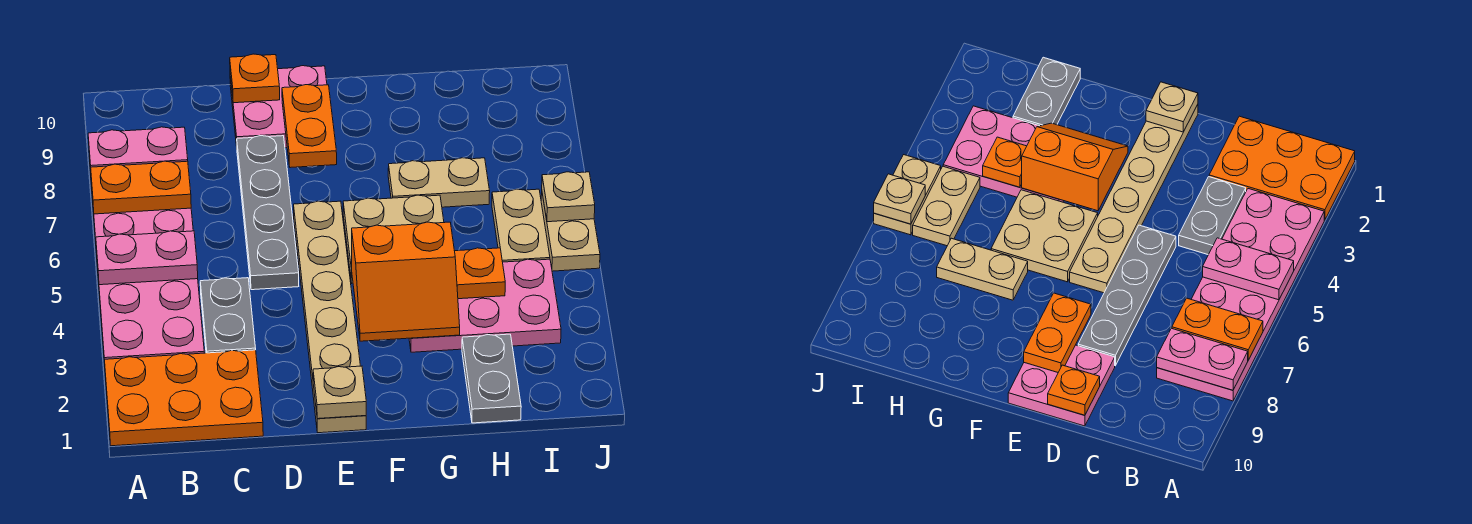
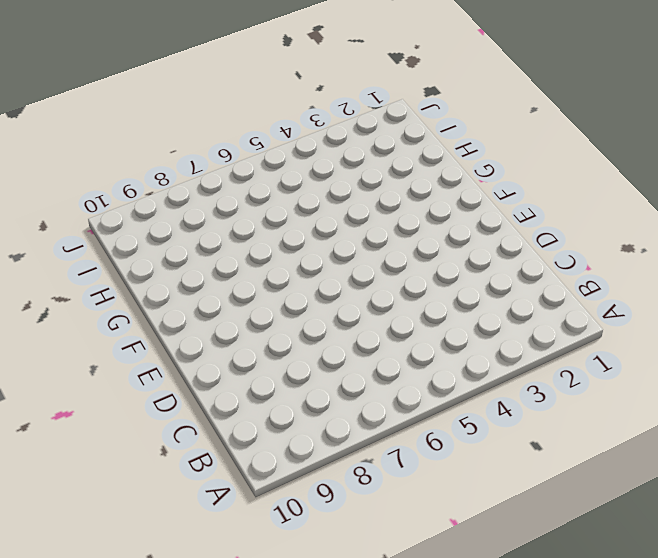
none -> orange plate A1:C2 level 1
none -> pink plate A3:B8 level 1
none -> grey plate C3:C4 level 1

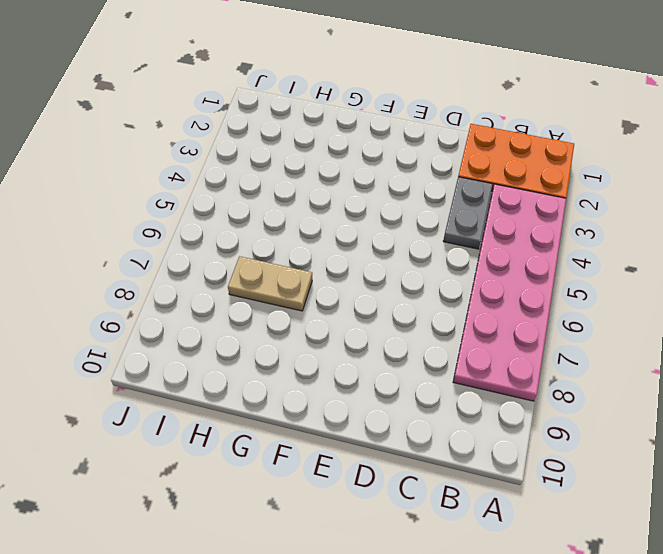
none -> grey plate D5:D8 level 1
none -> pink plate D9:E10 level 1
none -> tan plate E1:E6 level 1

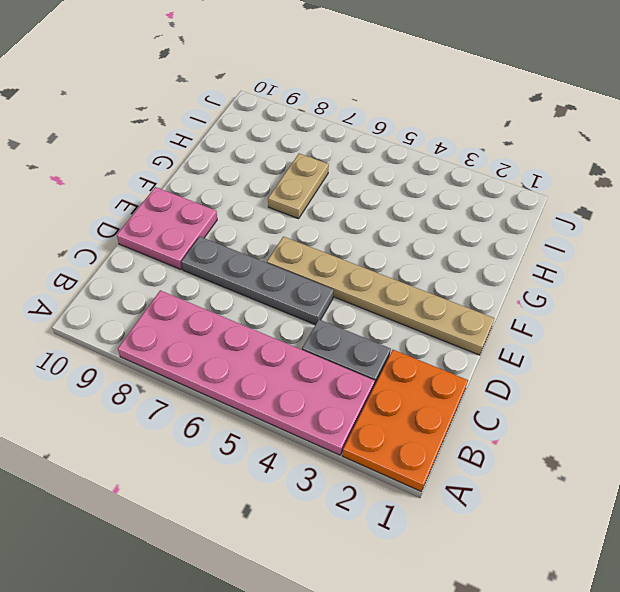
none -> tan plate F5:G6 level 1
none -> pink plate G3:I4 level 1
none -> grey plate H1:H2 level 1

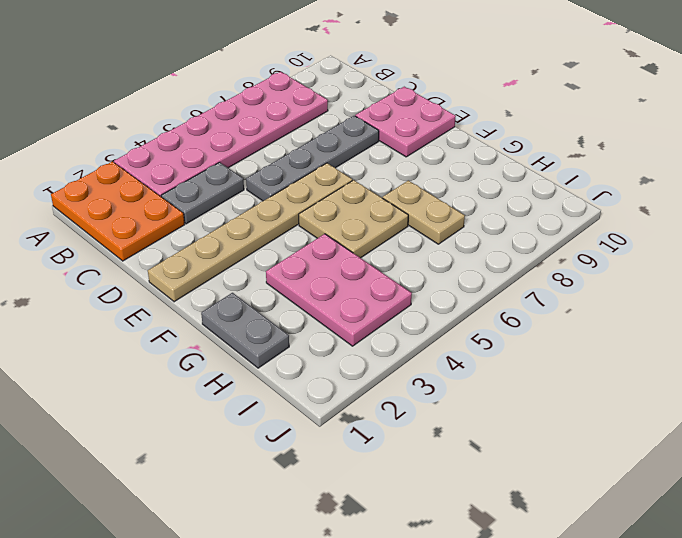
grey plate G1:H1 level 1 -> grey plate H1:H2 level 1
none -> tan plate I5:I6 level 1
none -> tan plate J5:J6 level 1
none -> pink plate A5:B5 level 2

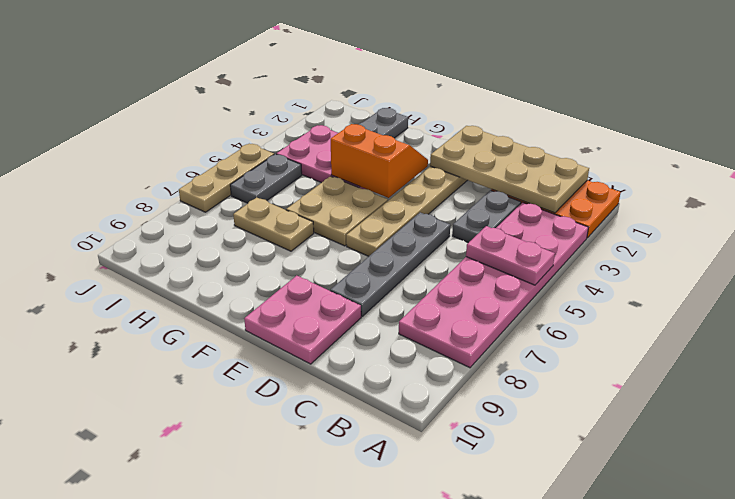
tan plate B1:E2 level 2 -> tan plate E1 level 2
grey plate I5:I6 level 1 -> tan plate I5:I6 level 1
tan plate J5:J7 level 1 -> tan plate J5:J6 level 1
none -> orange plate A7:B7 level 2
none -> pink plate A8:B8 level 2
none -> orange plate D10 level 2

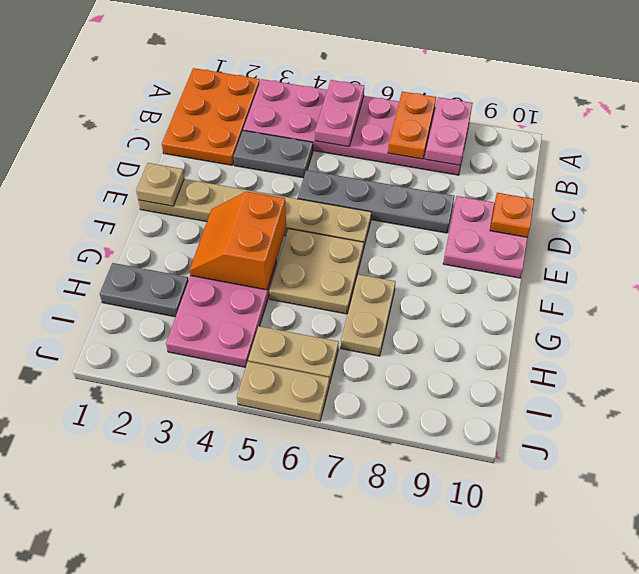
none -> orange plate E8:E9 level 2
none -> orange plate H4 level 2
none -> tan plate J6 level 2

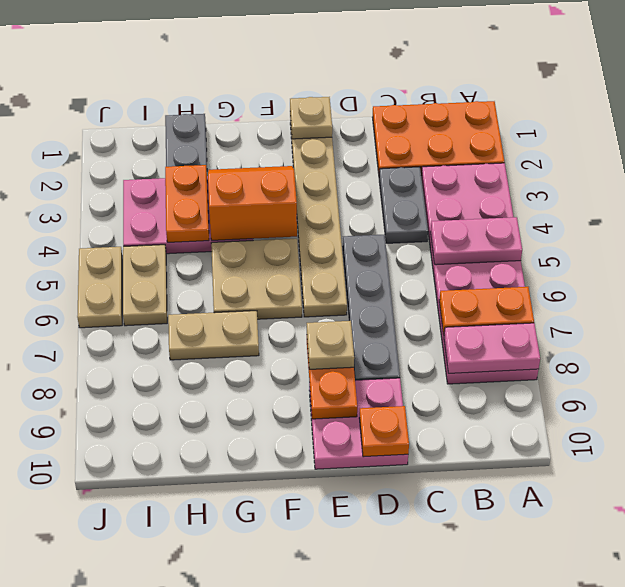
tan plate E8 level 3 -> tan plate J6 level 2
orange plate H3:H4 level 2 -> orange plate H4 level 2

